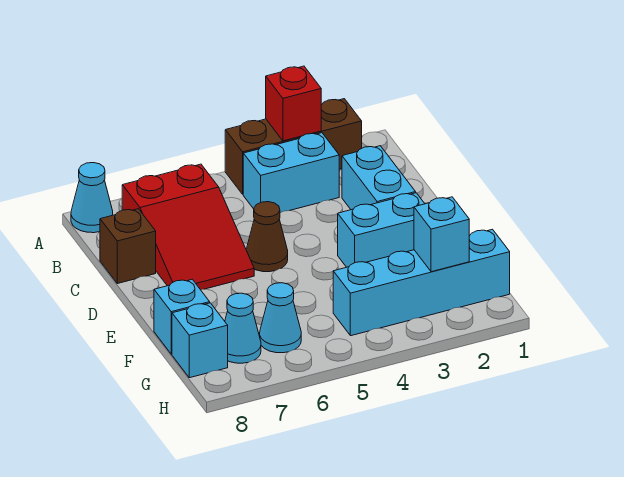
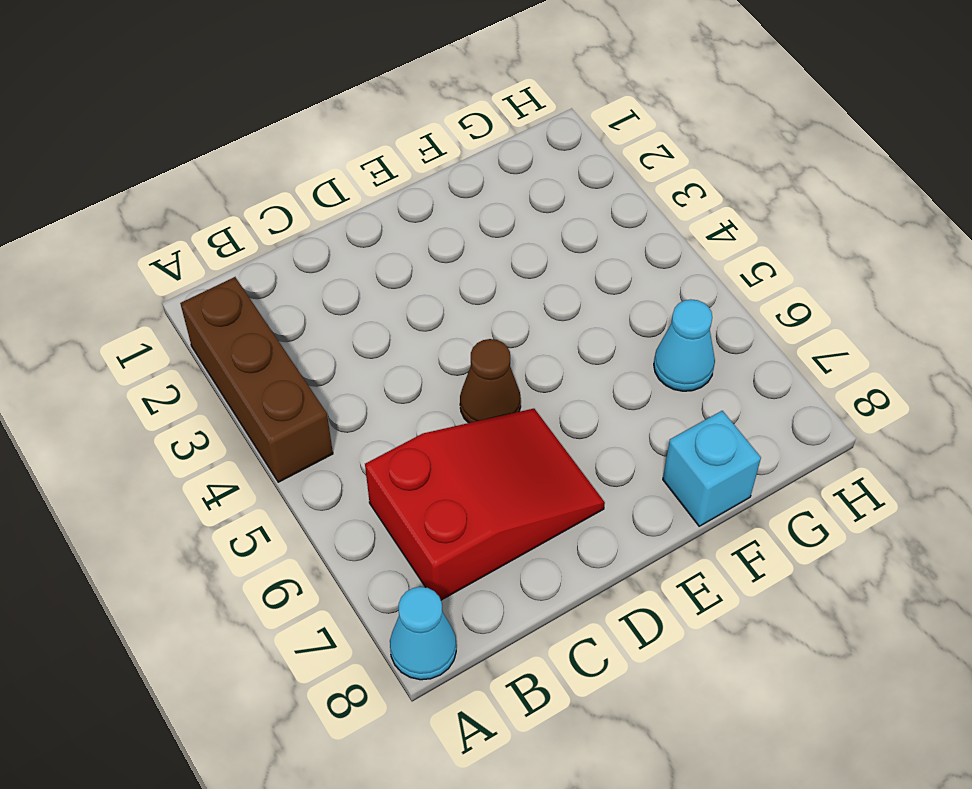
none -> cyan brick B3:B4 level 1
none -> cyan brick C2:D2 level 1
none -> brown brick C8 level 1

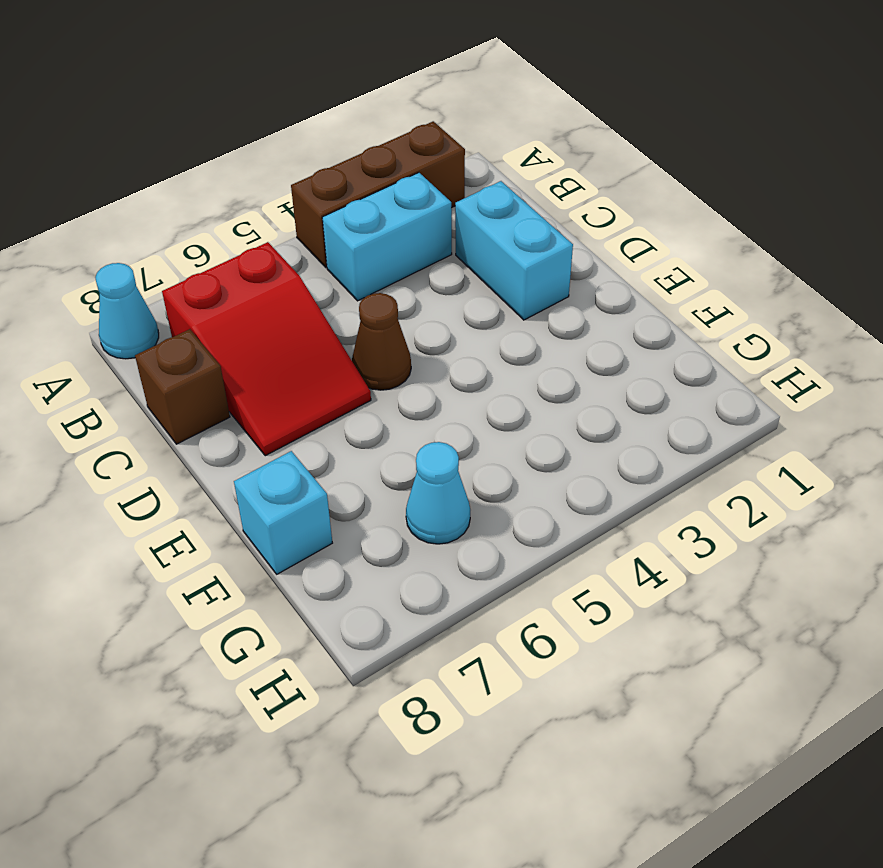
none -> cyan brick E2:E3 level 1
none -> cyan brick G1:G4 level 1
none -> cyan cone G7 level 1

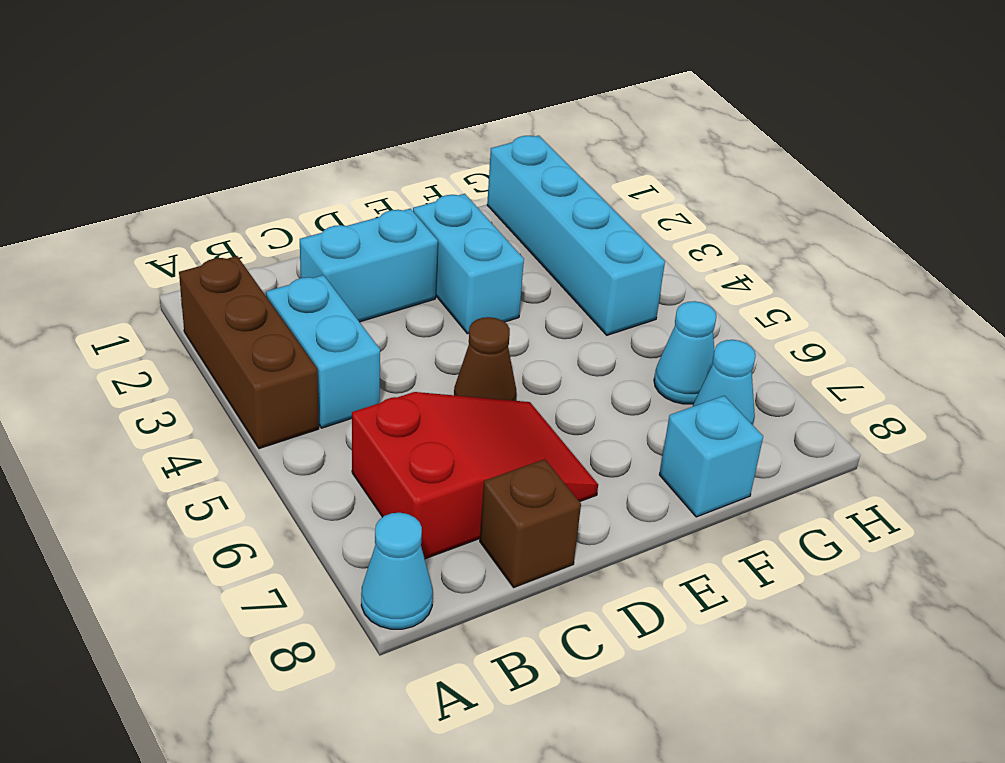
none -> cyan brick G8 level 1
none -> red brick A3 level 2
none -> cyan brick G2 level 2

